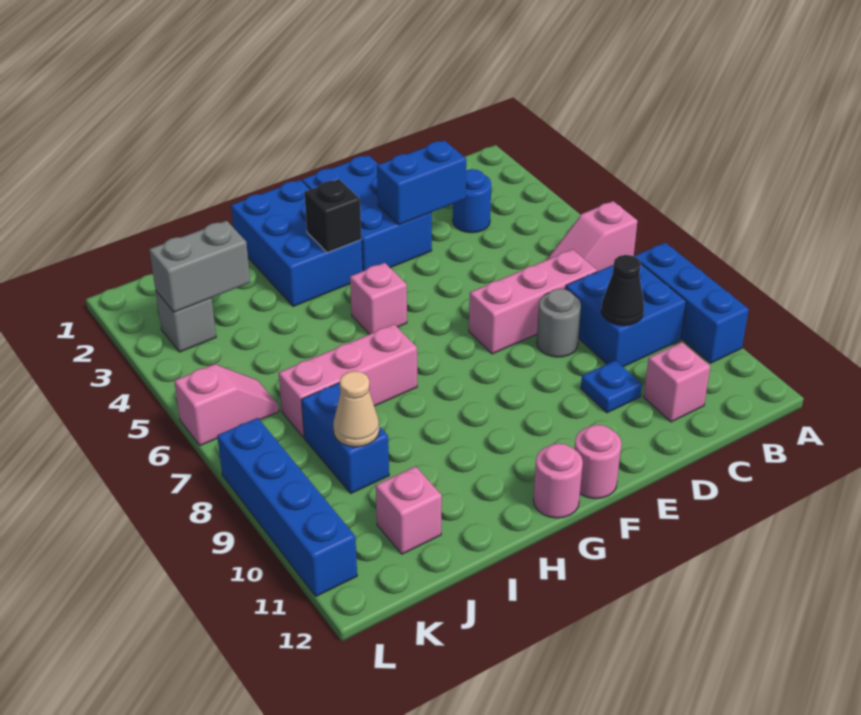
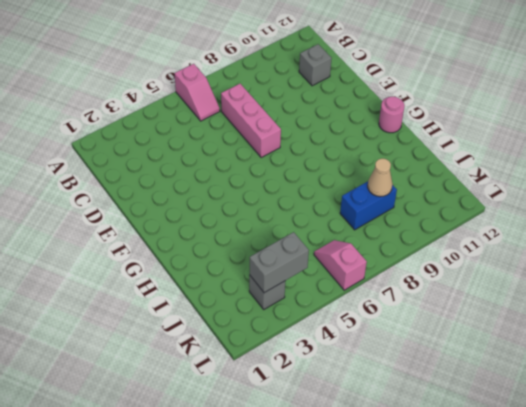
grey brick C11 level 1 -> pink brick C11 level 1
grey brick K3:K4 level 2 -> grey brick J3:K3 level 2
none -> blue brick A8:A10 level 1
none -> blue brick B8:C9 level 1
none -> blue round brick C3 level 1

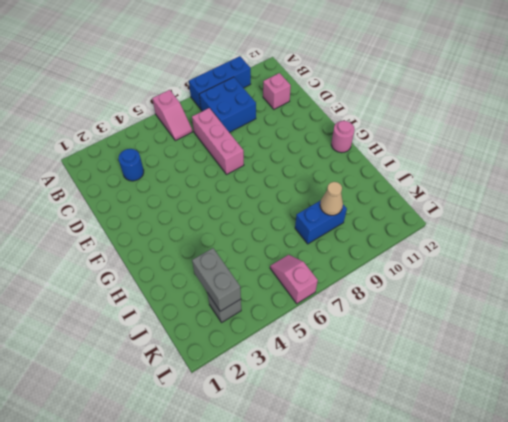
none -> grey round brick D8 level 1
none -> blue plate D10 level 1
none -> blue brick E1:F3 level 1

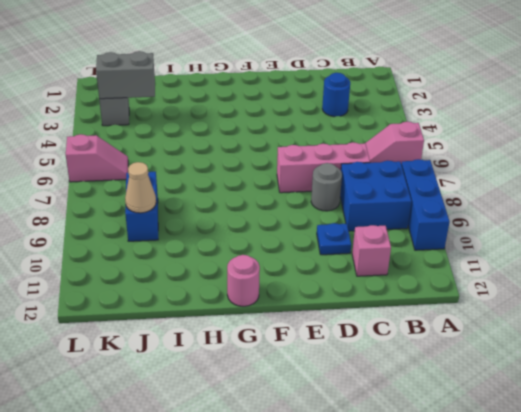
none -> blue brick E1:F3 level 1
none -> pink round brick F12 level 1
none -> blue brick G1:H3 level 1

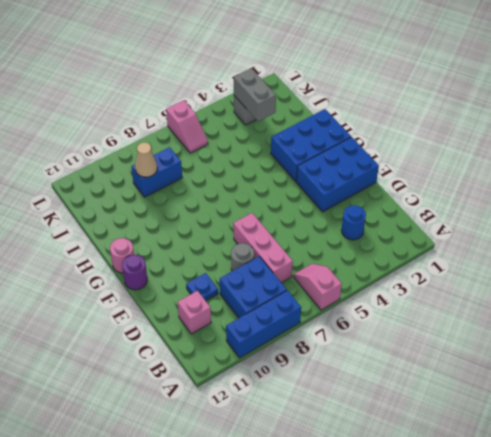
purple round brick F12 level 1 -> pink round brick F12 level 1
none -> pink brick G5 level 1
none -> pink brick H7:J7 level 1
none -> pink brick J11 level 1

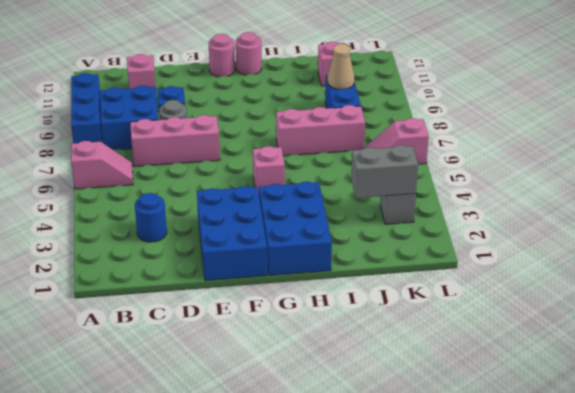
none -> blue brick L8:L11 level 1
none -> black cone C9 level 2
none -> blue brick D3:E3 level 2

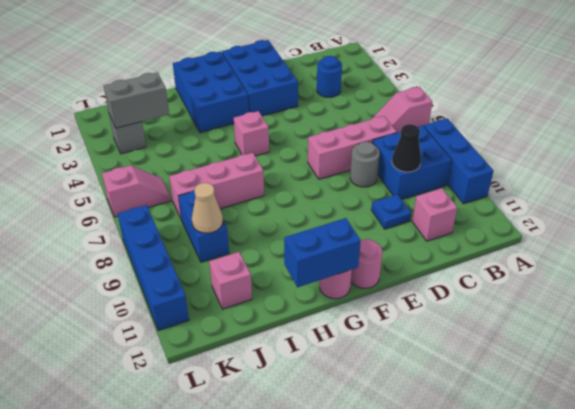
blue brick G12:H12 level 2 -> blue brick D3:E3 level 2
none -> black brick G3 level 2

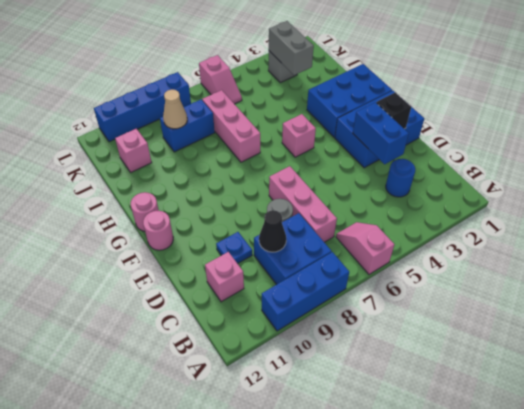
black brick E2 level 2 -> black brick G3 level 2

